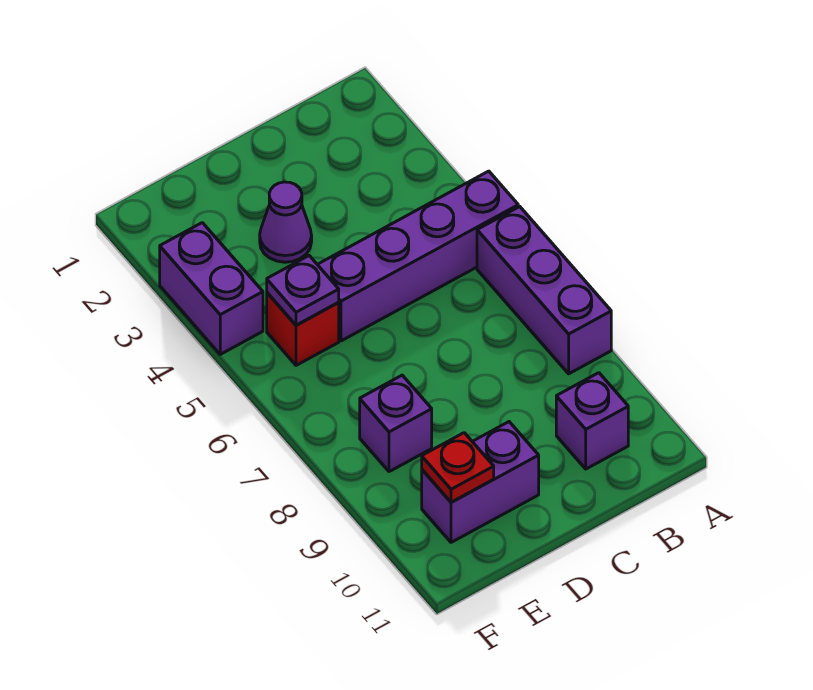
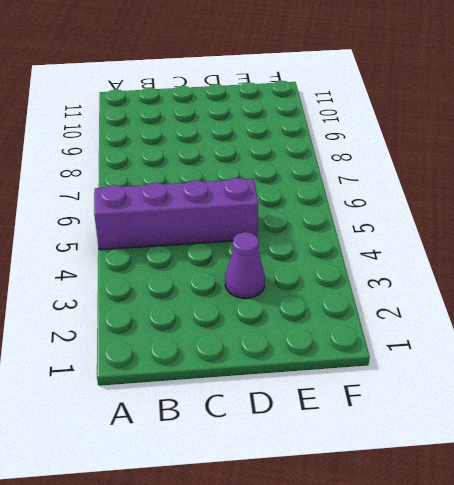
none -> purple brick A6:A8 level 1
none -> purple brick B10 level 1

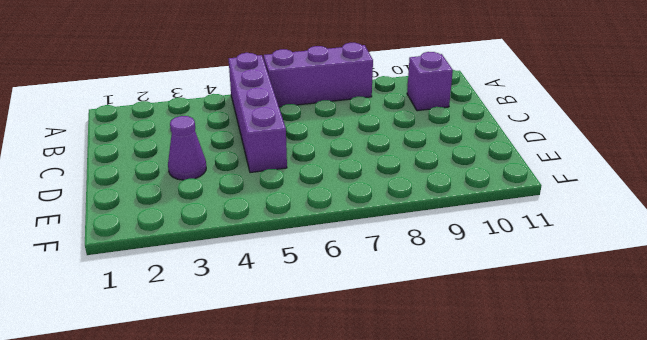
none -> purple brick D10:E10 level 1
none -> red brick E5 level 1

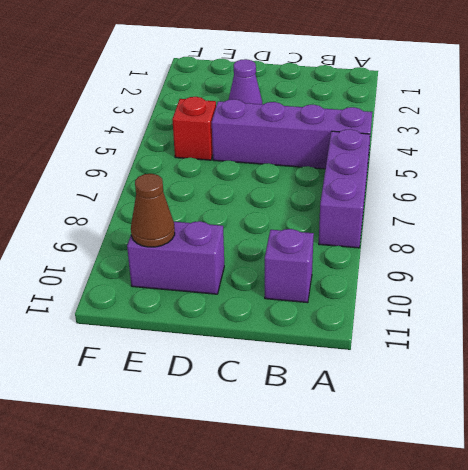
brown cone E10 level 2 -> red plate E10 level 2
none -> purple brick E8 level 1
none -> purple brick F3:F4 level 1

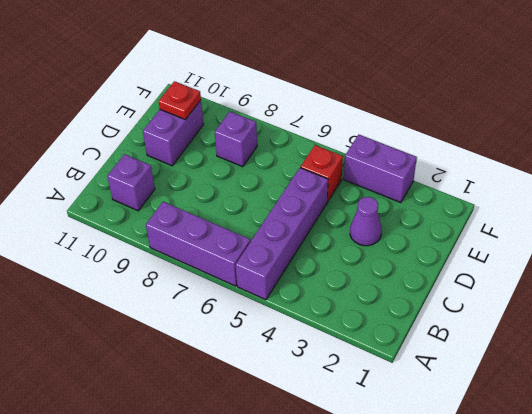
none -> purple plate E5 level 2

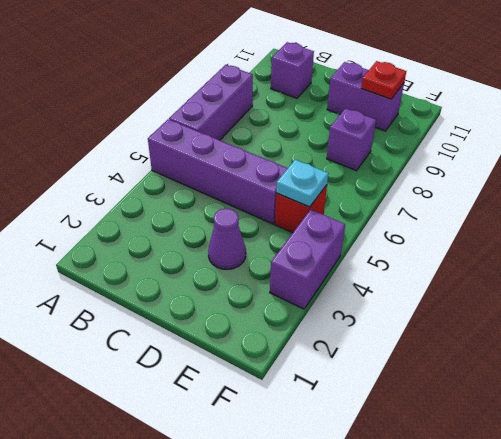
cyan plate E5 level 2 -> purple plate E5 level 2

